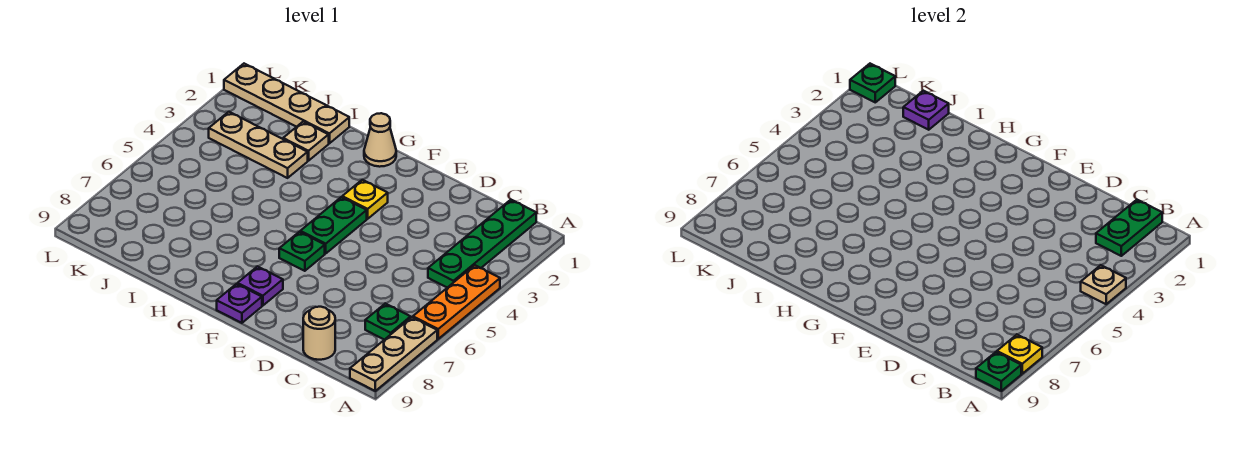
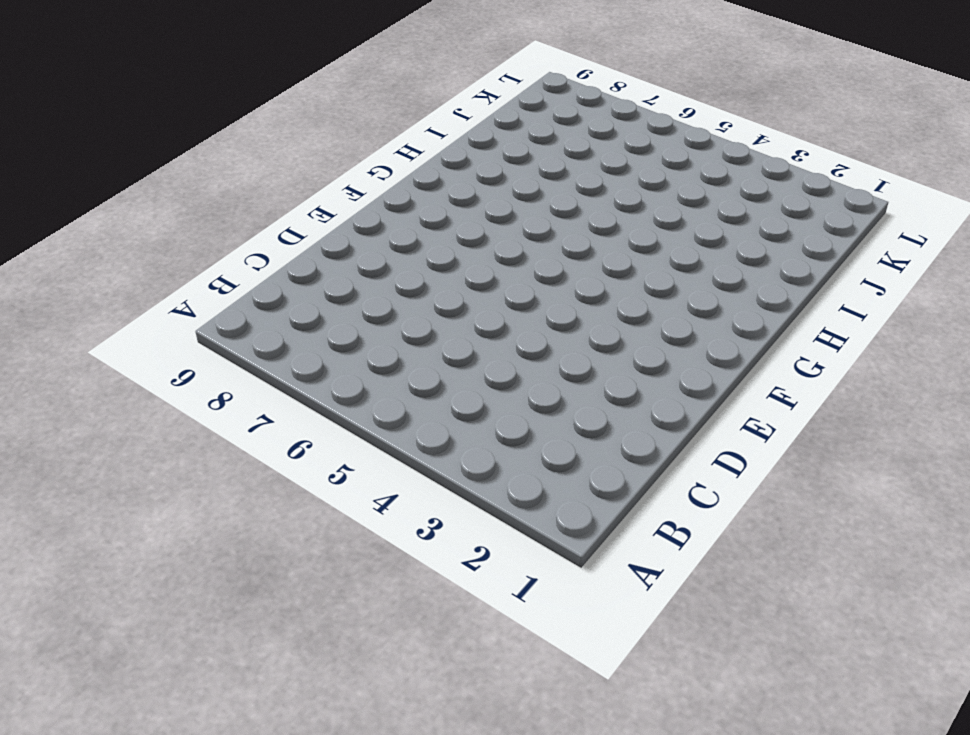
none -> orange plate A4:A6 level 1
none -> tan plate A7:A9 level 1
none -> green plate B1:B4 level 1

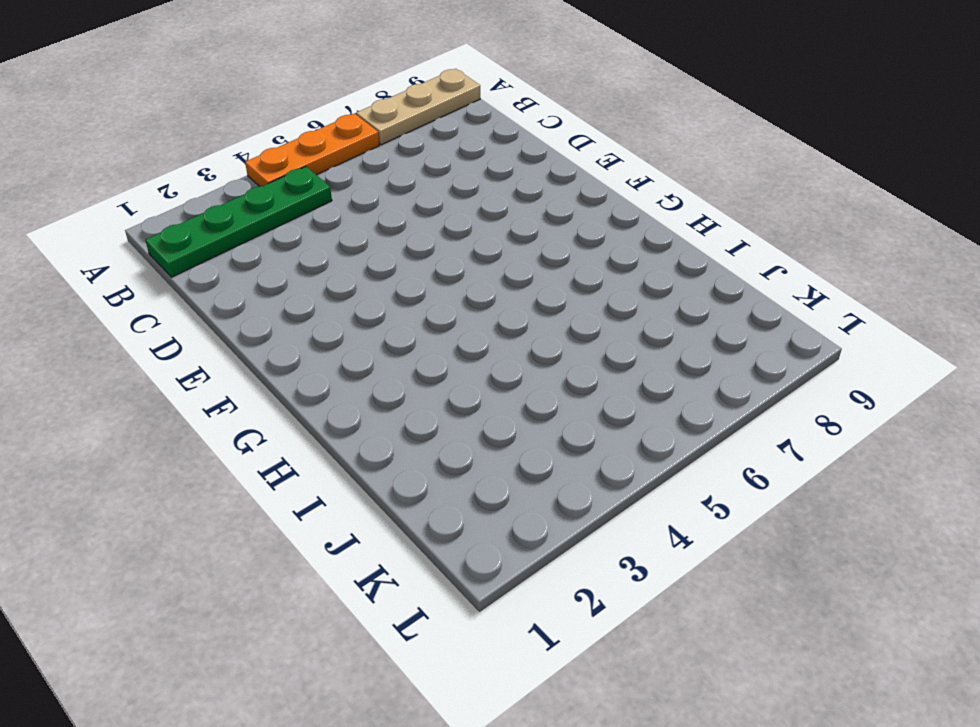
none -> green plate B7 level 1
none -> tan round brick C9 level 1
none -> yellow plate F3 level 1

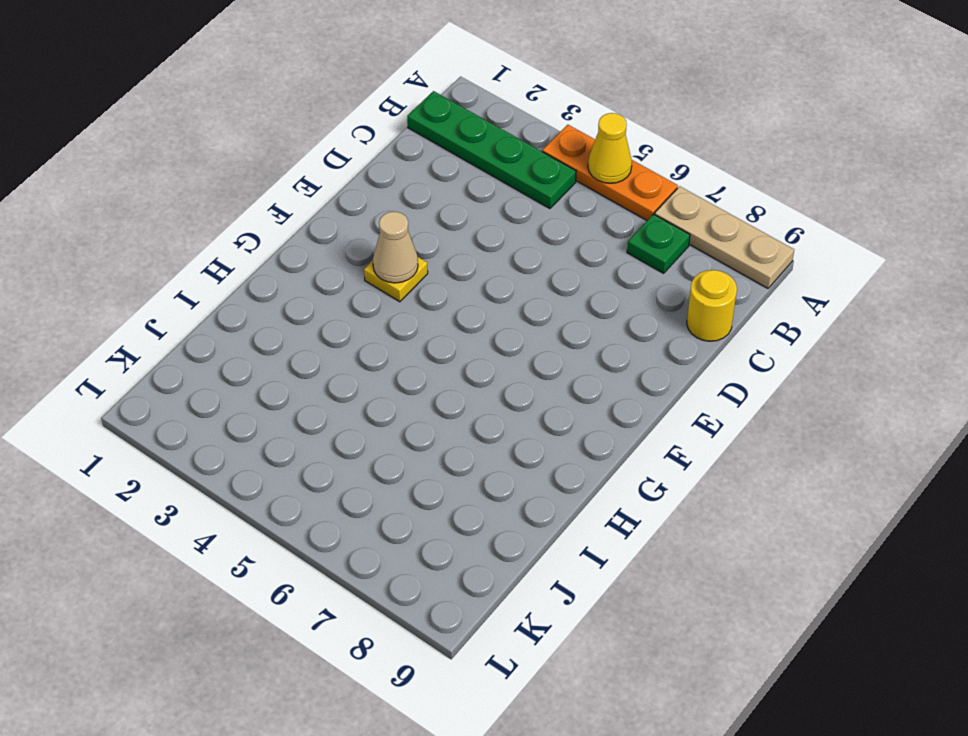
yellow cone A5 level 2 -> none
yellow round brick C9 level 1 -> tan round brick C9 level 1
tan cone F3 level 2 -> tan cone G1 level 1
none -> green plate F4:F5 level 1
none -> green plate F6 level 1
none -> purple plate F8 level 1

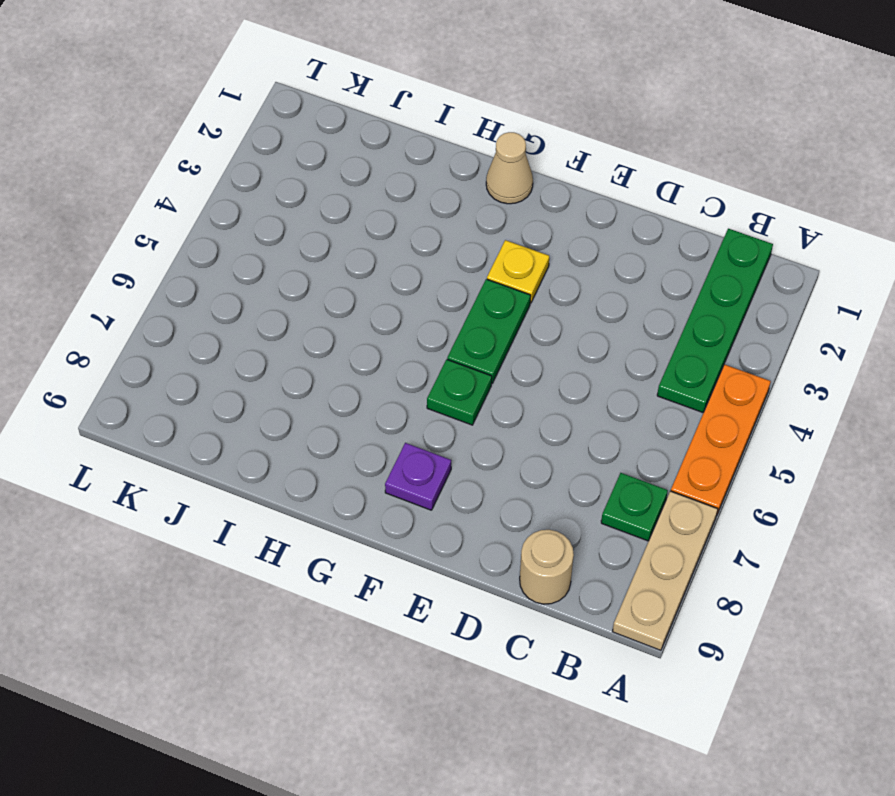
none -> purple plate F9 level 1
none -> tan plate I1:L1 level 1
none -> tan plate I2 level 1

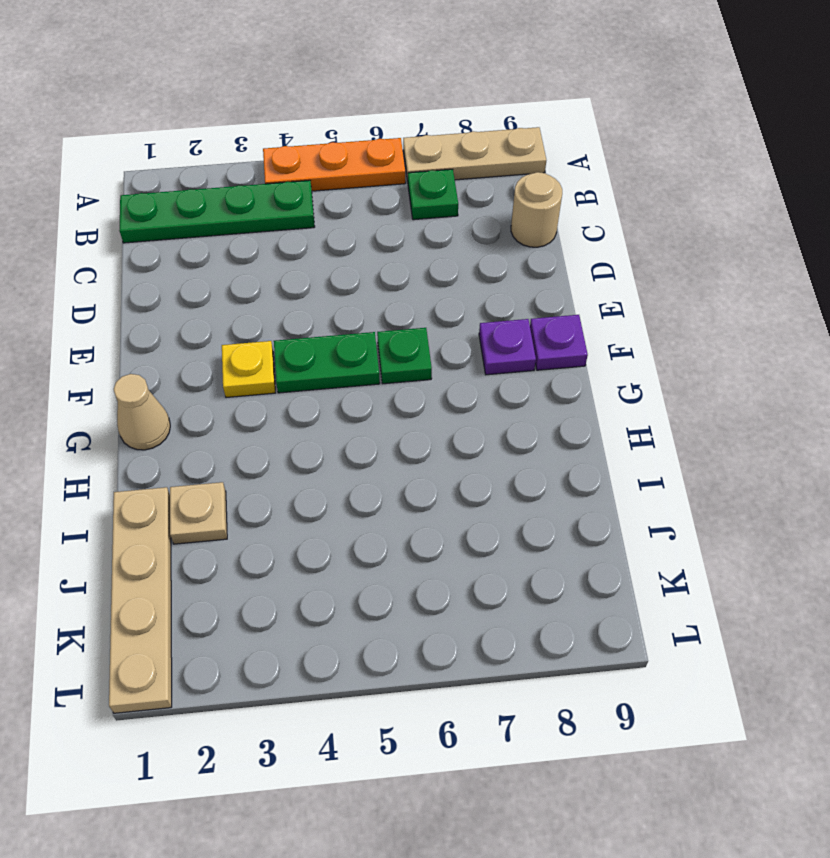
none -> tan plate I3:K3 level 1
none -> tan plate A4 level 2
none -> yellow plate A8 level 2

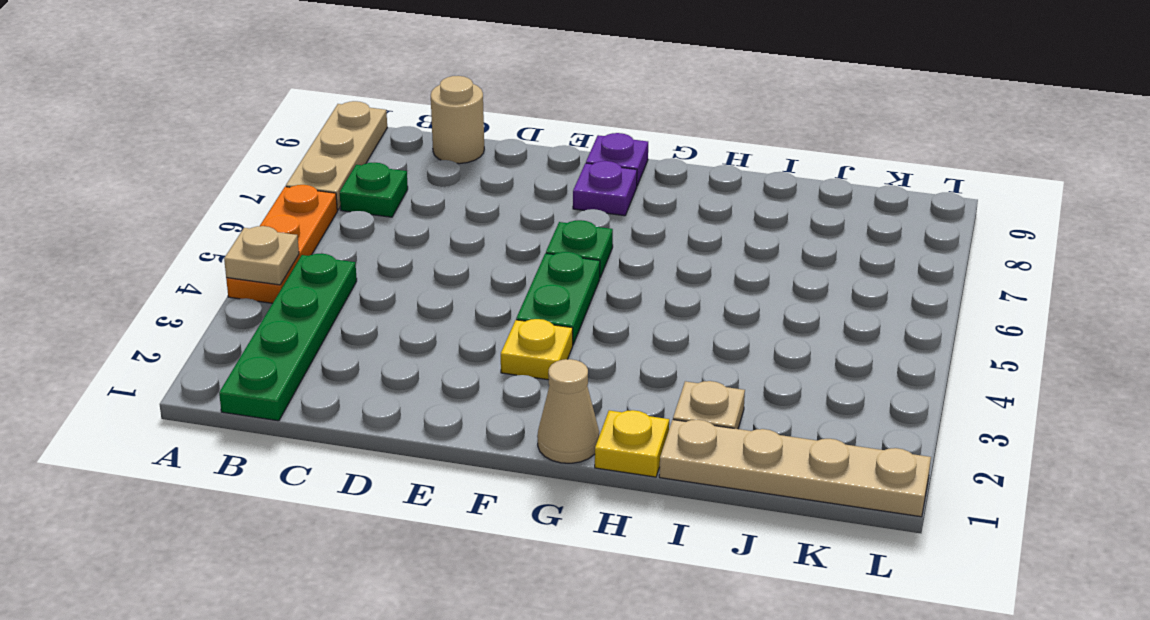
yellow plate H1 level 1 -> yellow plate A8 level 2
none -> tan plate I3:K3 level 1
none -> green plate A9 level 2
none -> green plate B1:B2 level 2

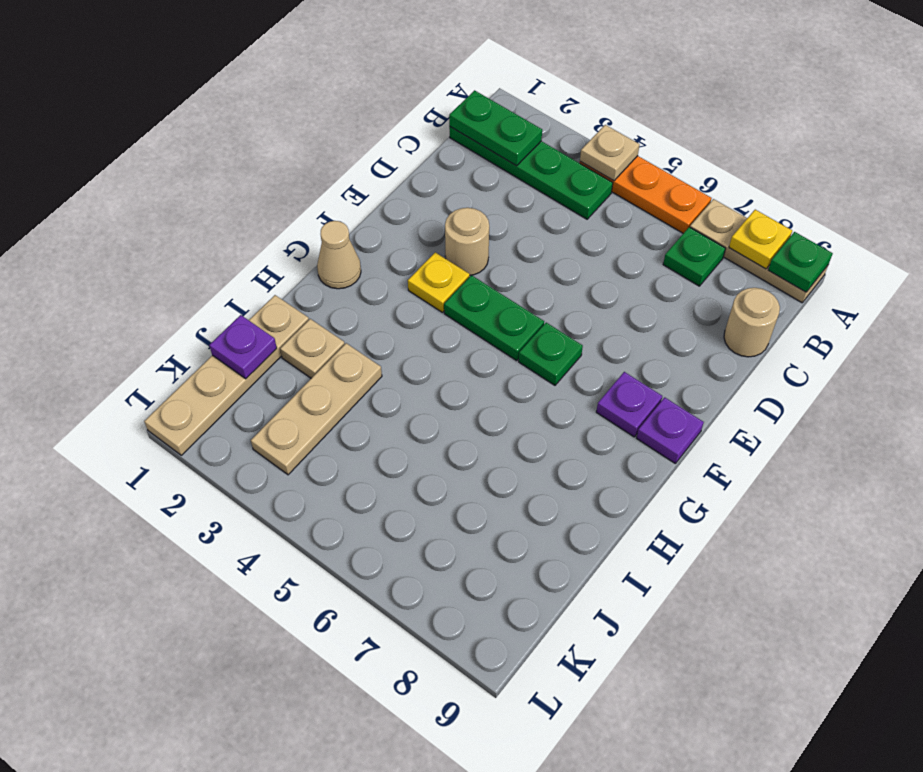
tan round brick E3 level 1 -> none
none -> green plate L1 level 2

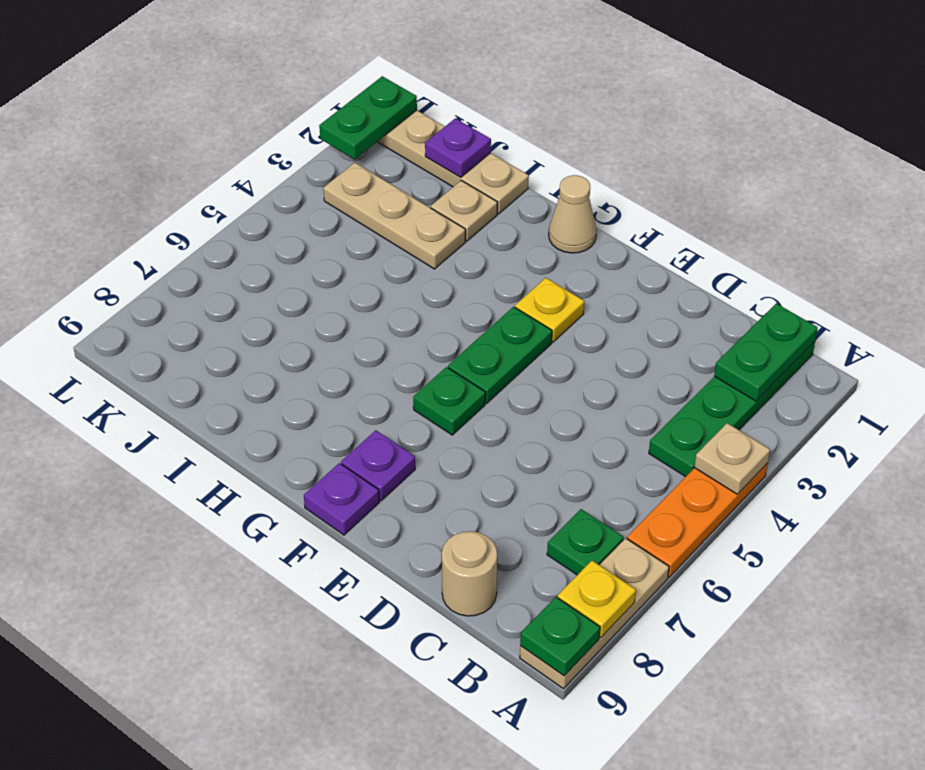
green plate L1:L2 level 2 -> green plate L1 level 2

